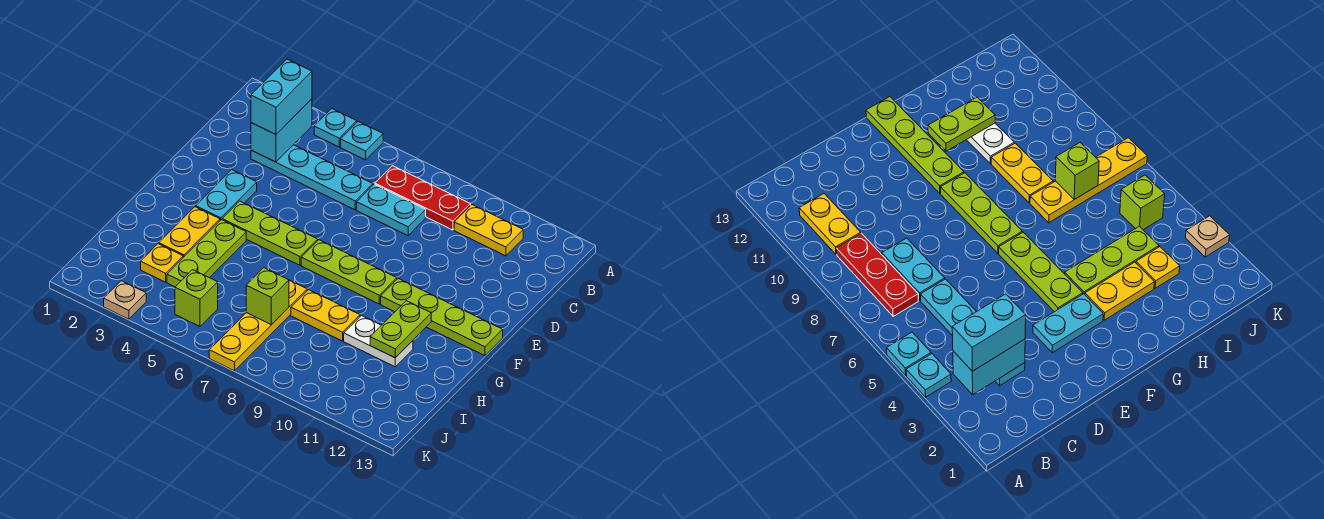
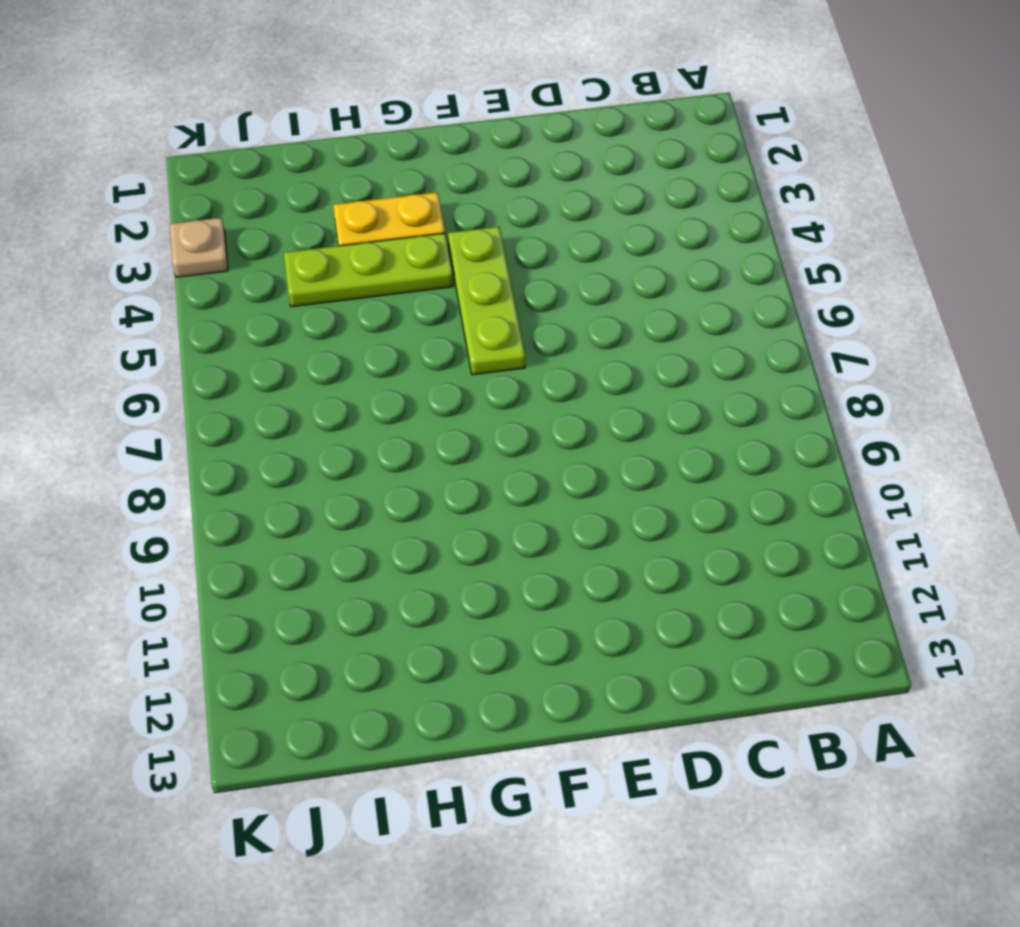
none -> cyan plate A4 level 1
none -> cyan plate A5 level 1
none -> red plate B7:B9 level 1

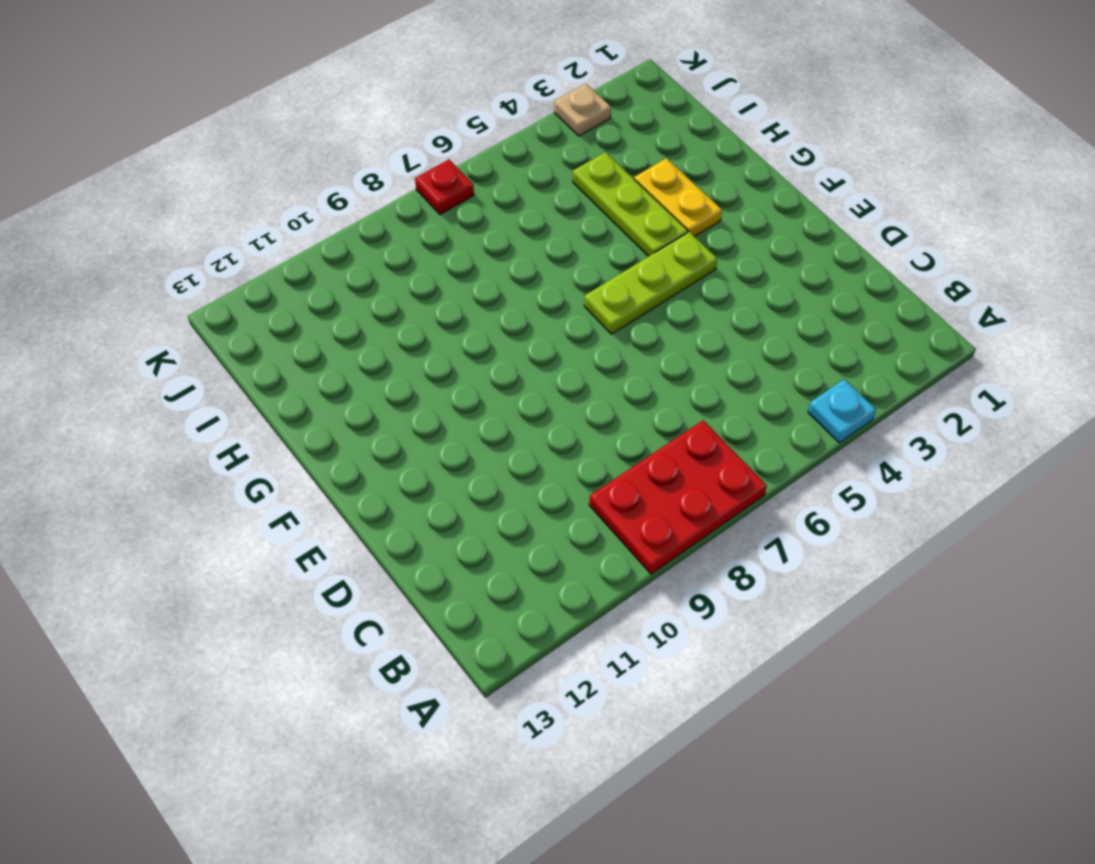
red plate A7:B9 level 1 -> red plate B7:B9 level 1
red plate K7 level 1 -> yellow plate H7:K7 level 1
none -> cyan plate A5 level 1
none -> yellow plate B10:B11 level 1
none -> cyan plate C3:C6 level 1

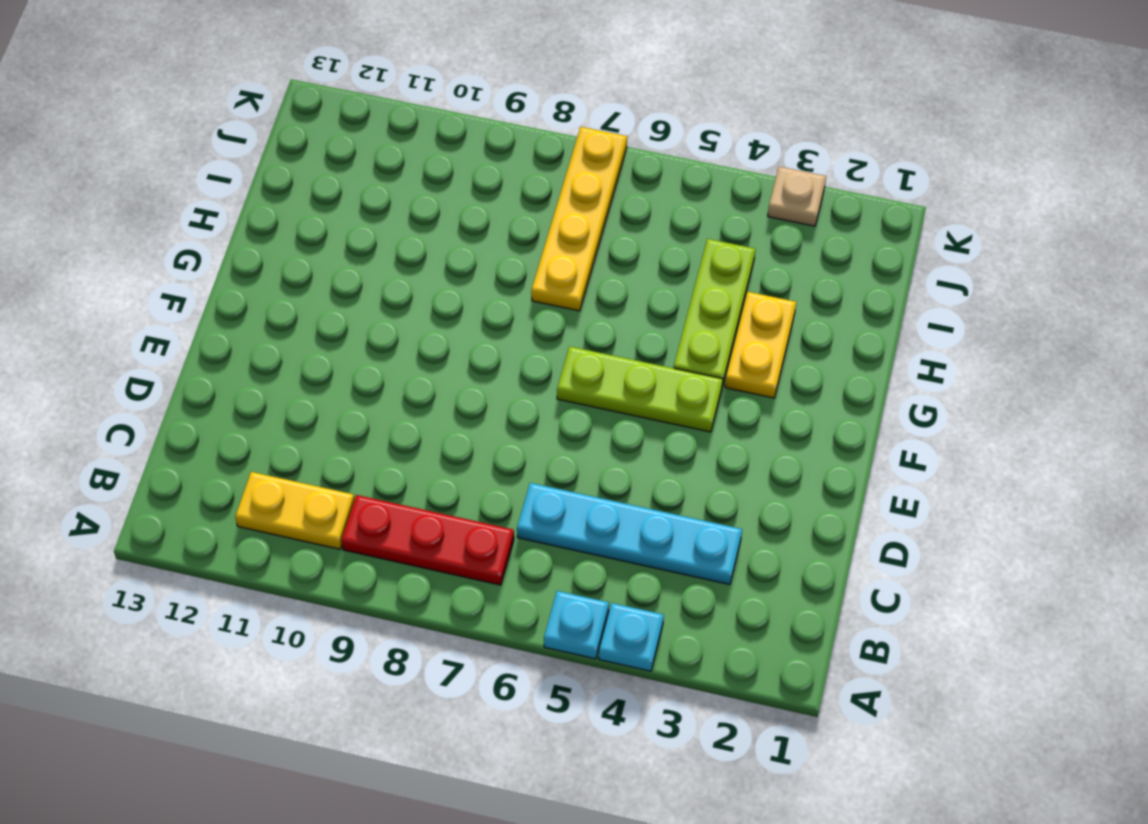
none -> cyan plate C7:C8 level 1
none -> cyan plate E3:F3 level 1
none -> lime plate F7:F9 level 1

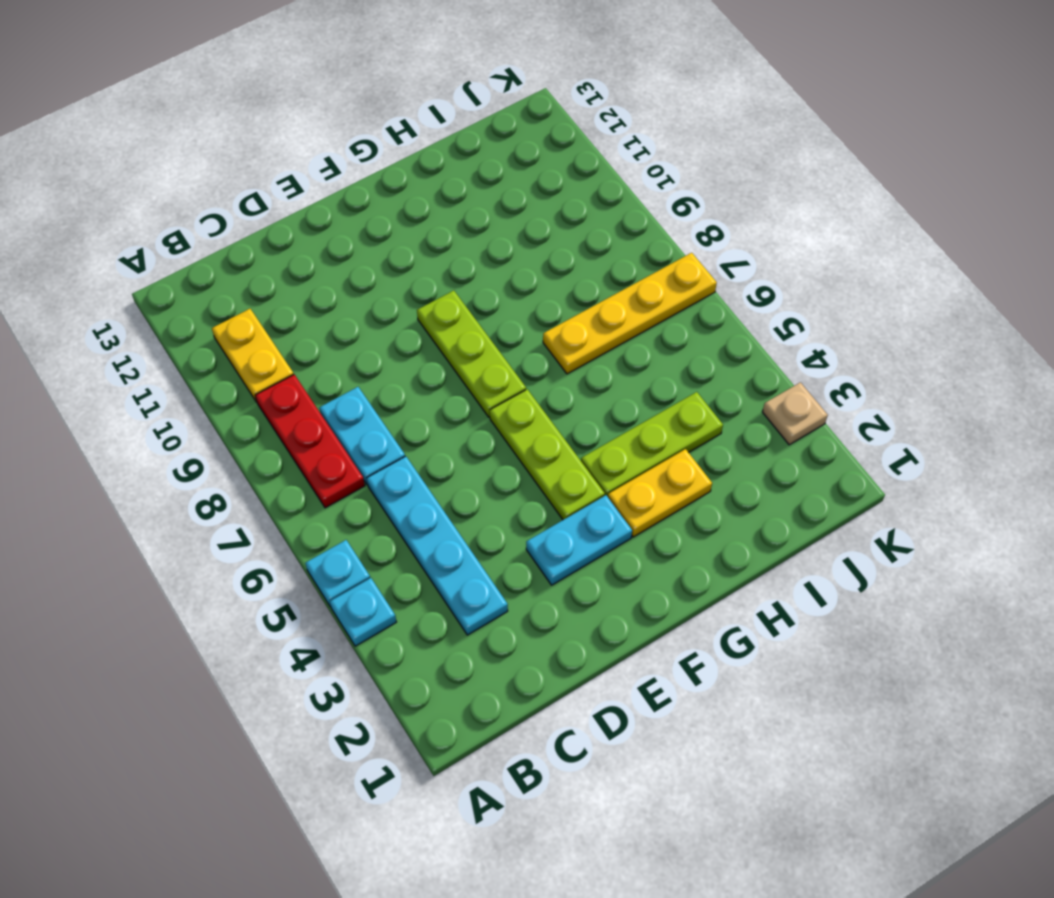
none -> lime plate F10:F13 level 1
none -> yellow plate H8:H9 level 1
none -> white plate H10:H11 level 1

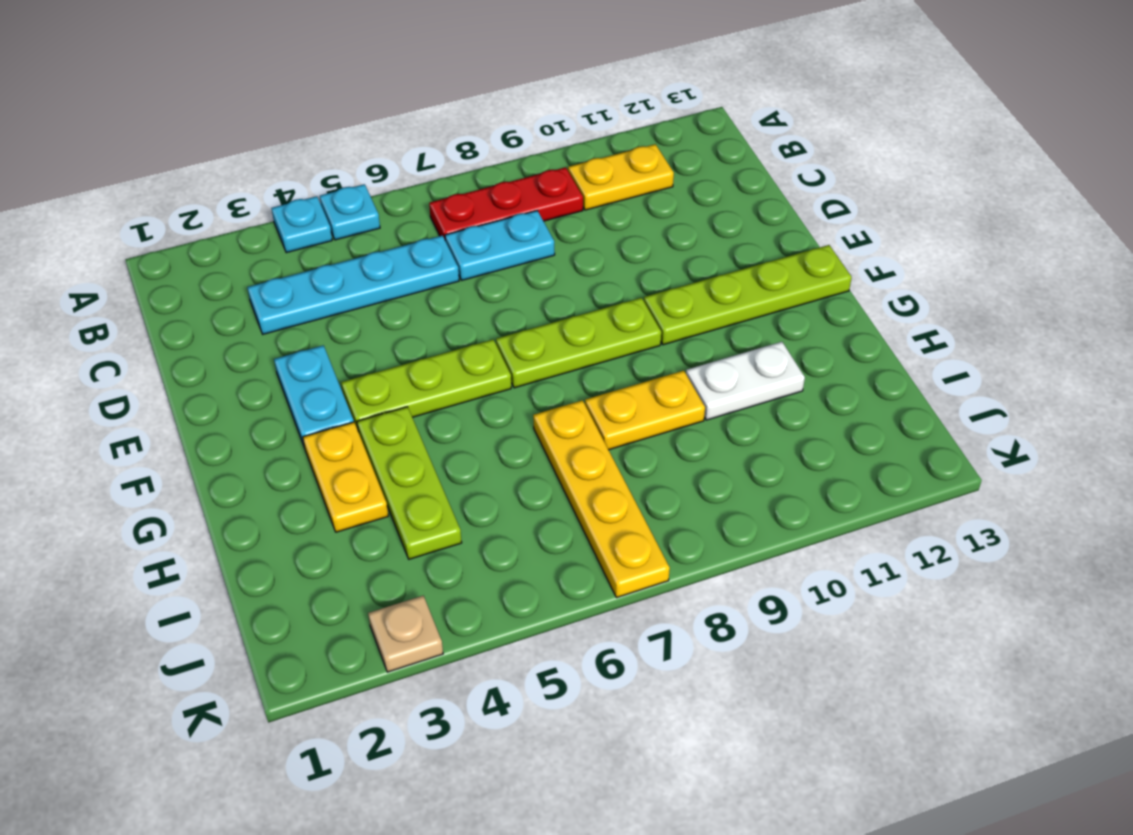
none -> yellow plate I3 level 1
none -> lime brick J5 level 1
none -> cyan brick B3:C3 level 2

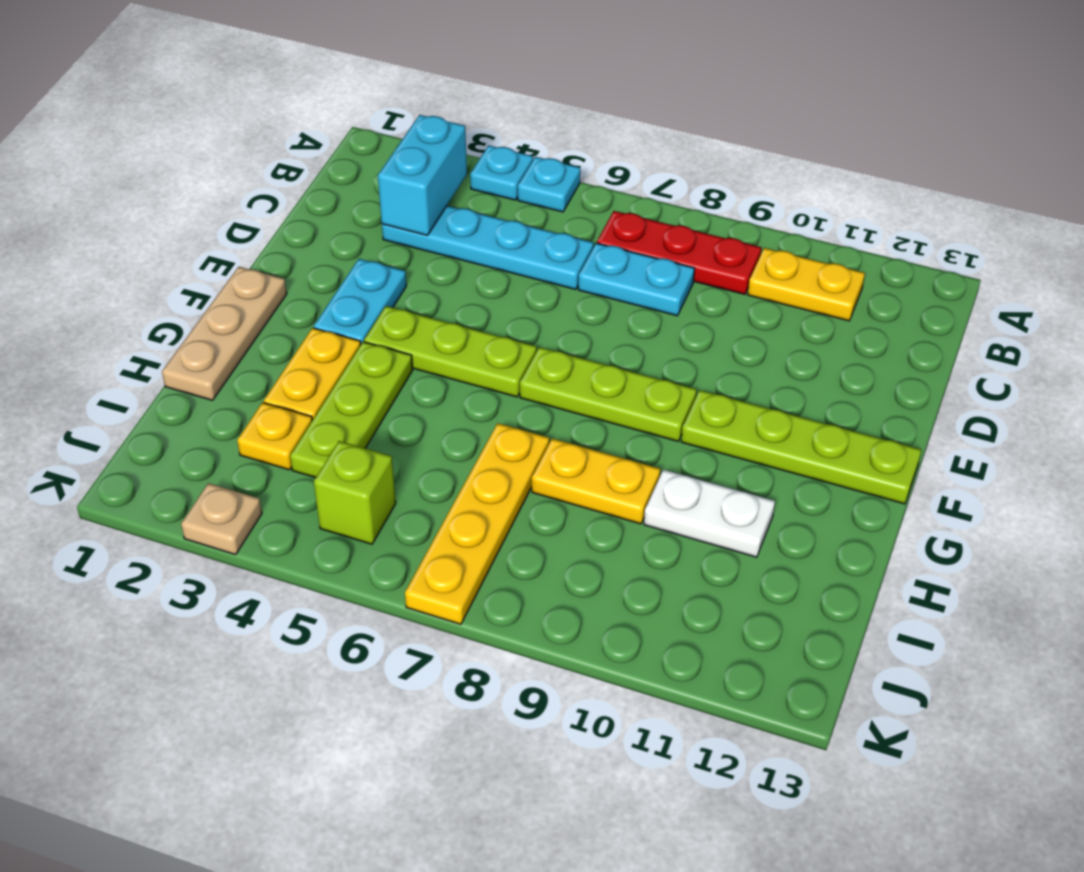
tan plate F1:H1 level 1 -> none
none -> lime plate G11:H11 level 2
none -> lime brick I7 level 2
none -> cyan brick B3:C3 level 3

